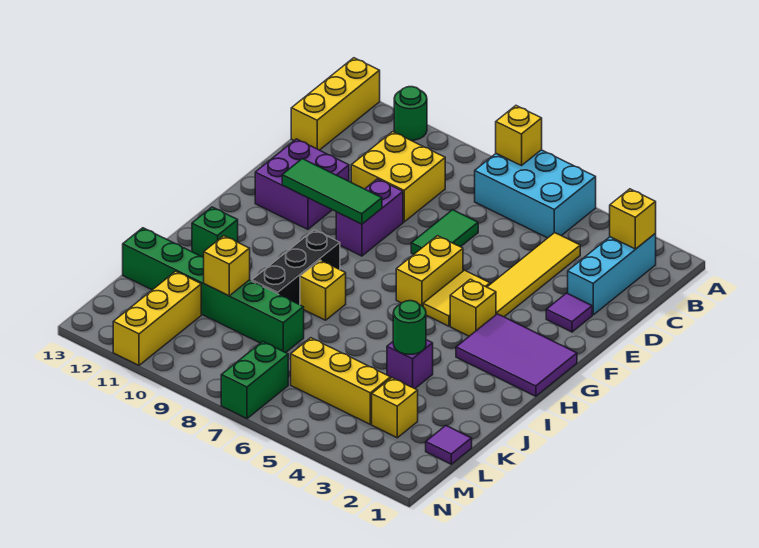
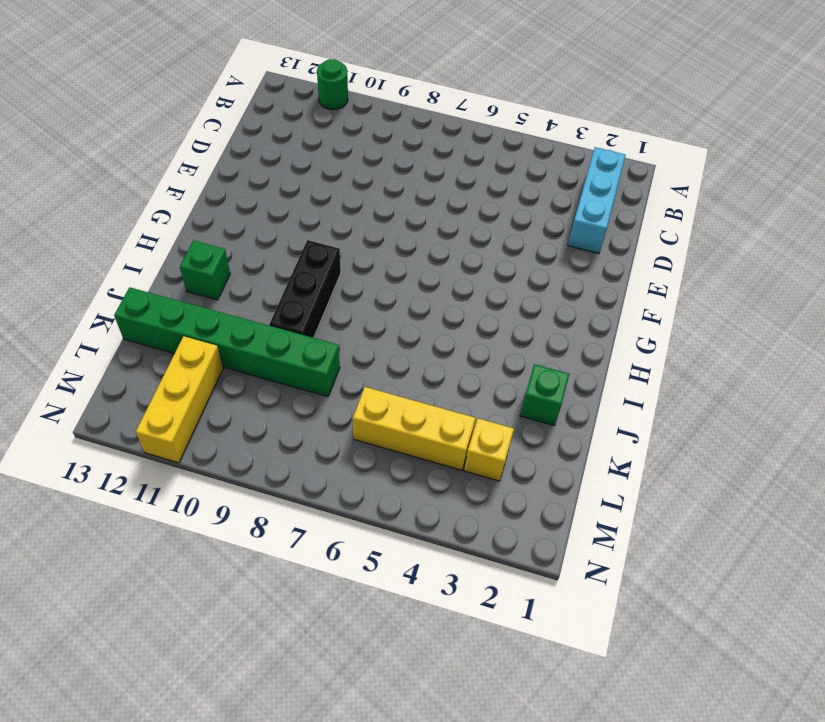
green brick J2 level 1 -> none
none -> cyan brick A5:B7 level 1
none -> yellow brick A13:C13 level 1
none -> yellow tile C4:F4 level 1

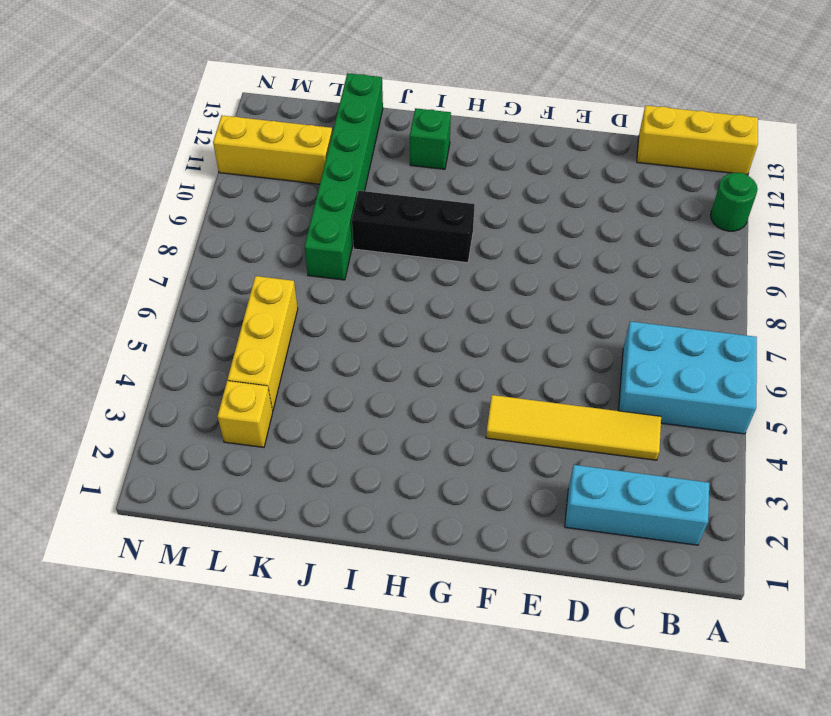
cyan brick A5:C6 level 1 -> cyan brick A5:B7 level 1
none -> yellow brick C9:D10 level 1
none -> green tile D7:E7 level 1
none -> purple tile E2 level 1

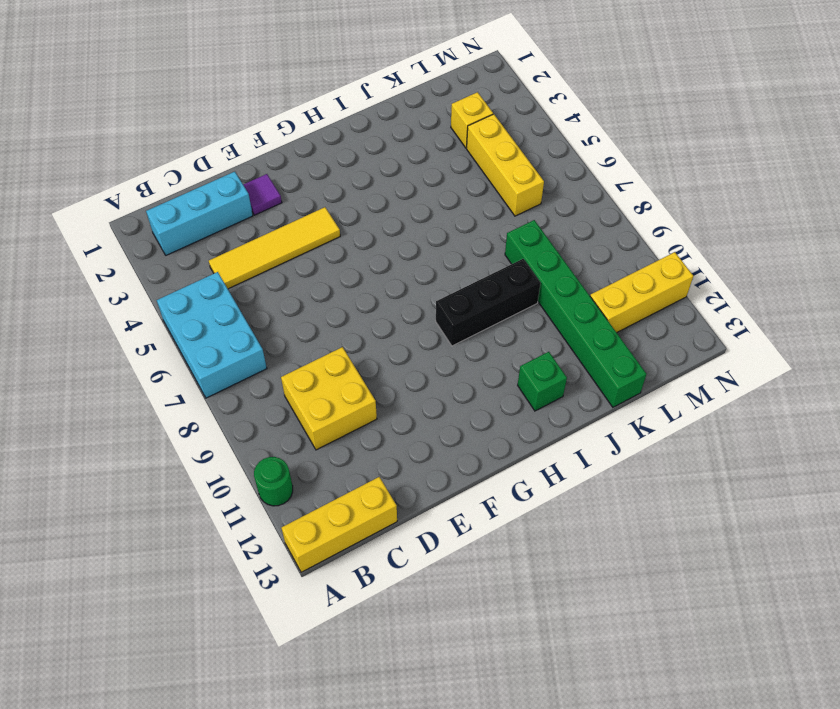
none -> green tile D7:E7 level 1
none -> purple brick E9:F9 level 1
none -> purple brick E11:F12 level 1

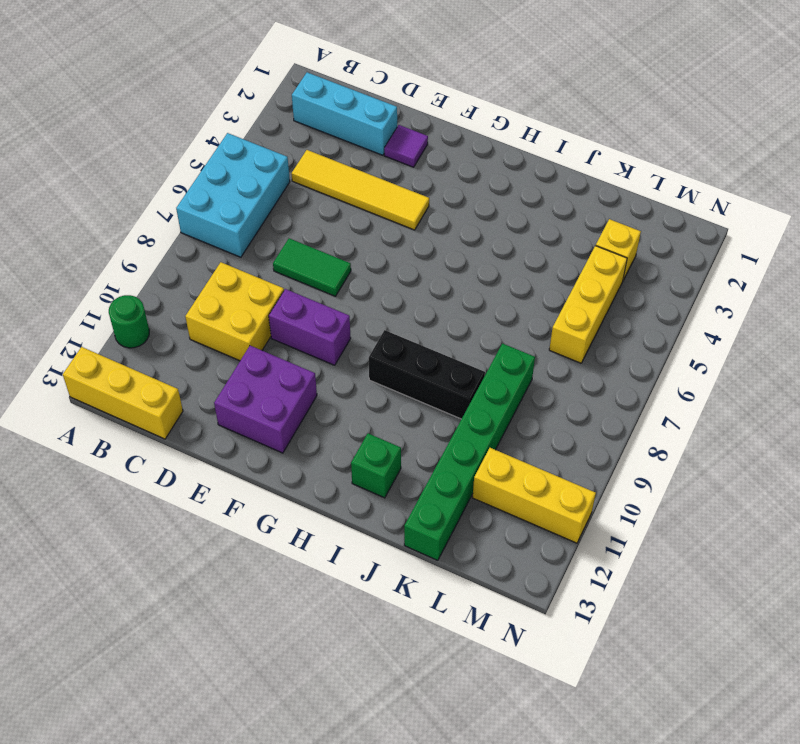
none -> yellow tile F5:G5 level 1
none -> yellow brick F6:G6 level 1
none -> purple tile G1:H3 level 1

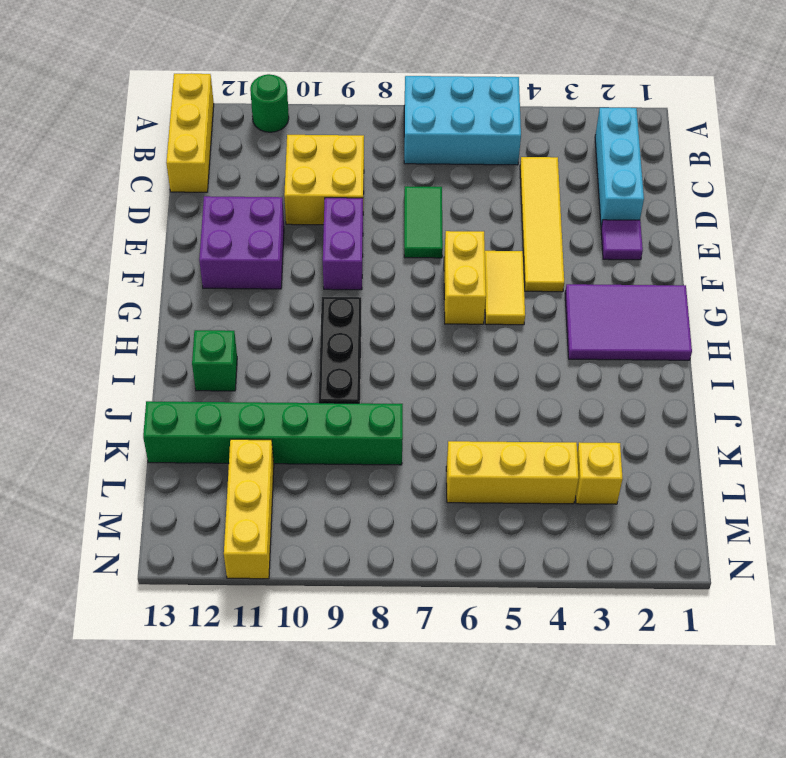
none -> yellow brick G4 level 1
none -> yellow brick I8 level 1
none -> purple brick J4 level 1

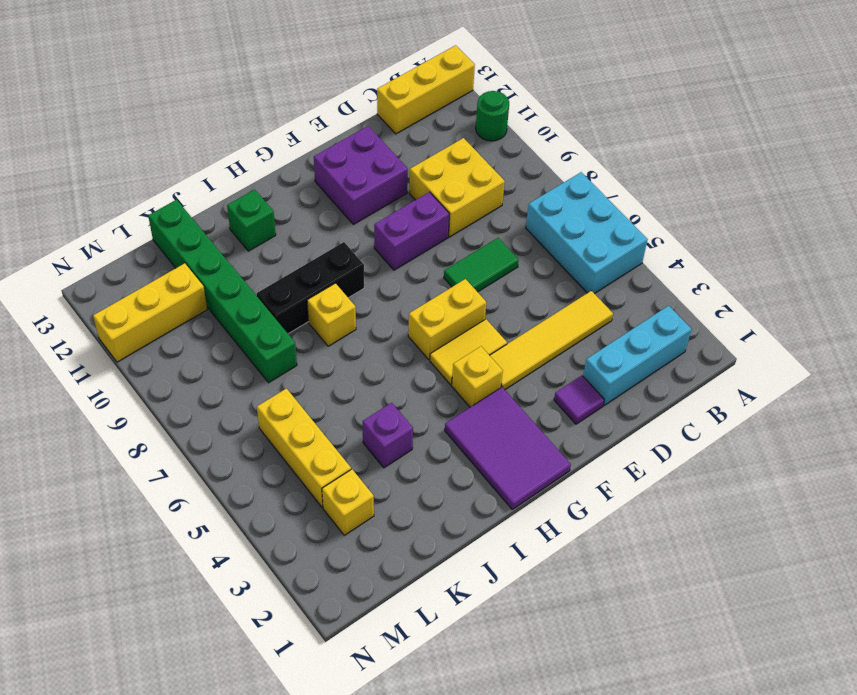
none -> purple tile L1 level 1
none -> green brick M7:N7 level 1
none -> yellow brick A7 level 2

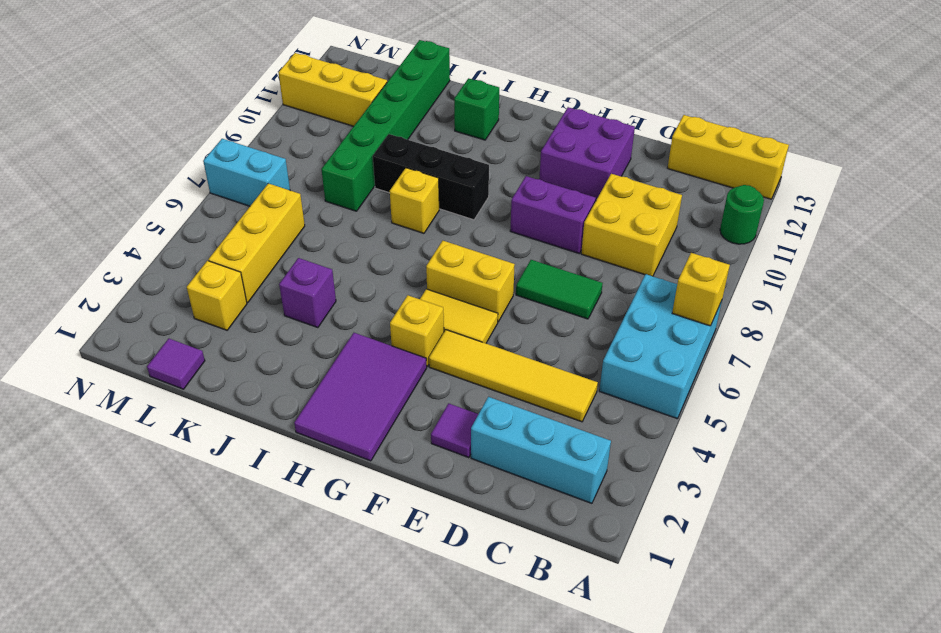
cyan brick M7:N7 level 1 -> green brick M7:N7 level 1
none -> yellow brick B2 level 2
none -> green tile F9:F11 level 2
none -> green round brick J4 level 2

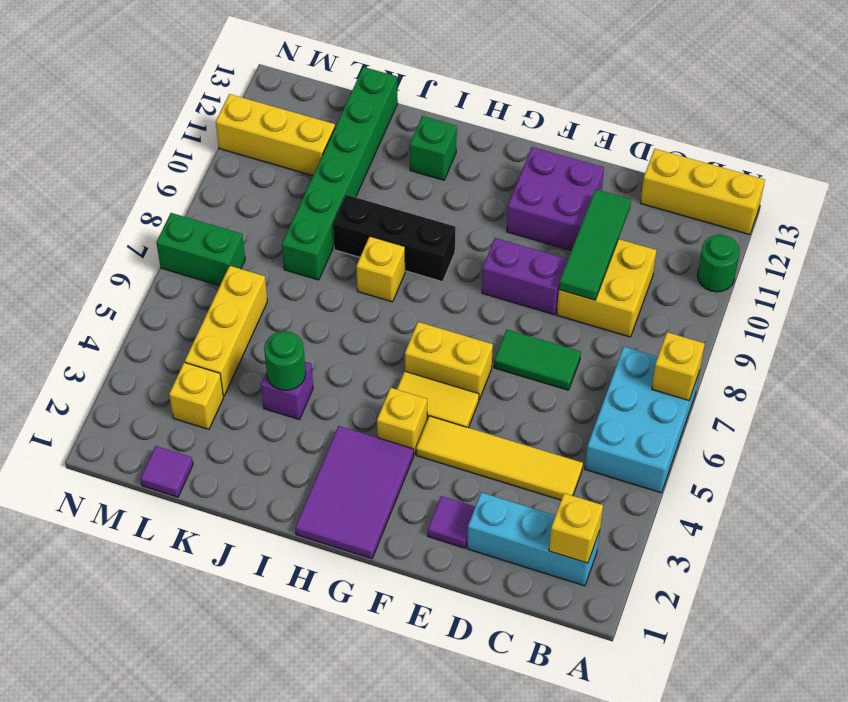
green tile D9:D11 level 2 -> green tile F9:F11 level 2
none -> yellow brick K10 level 2

